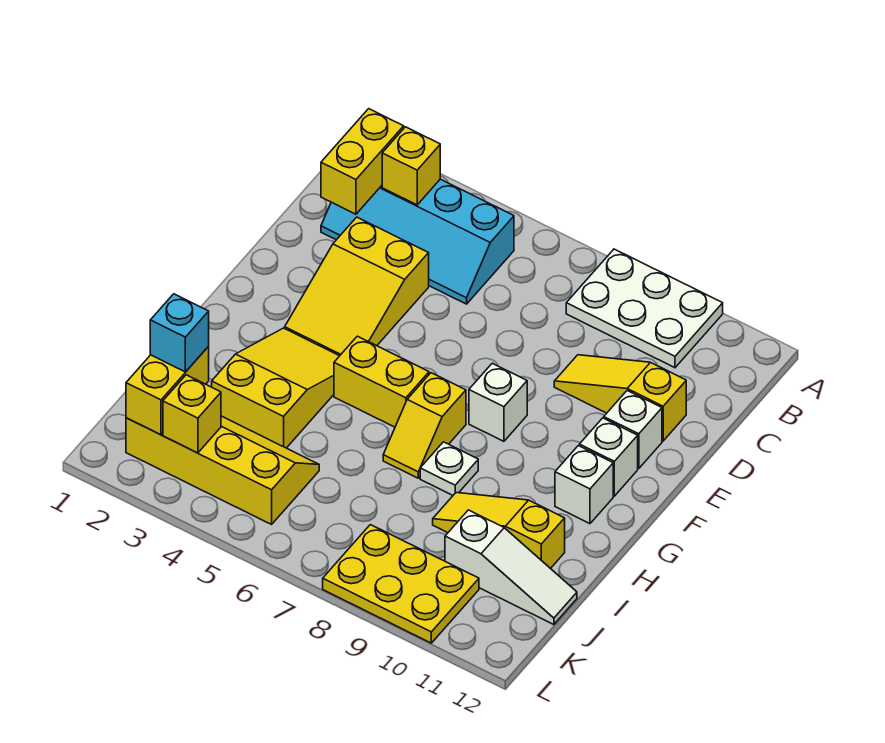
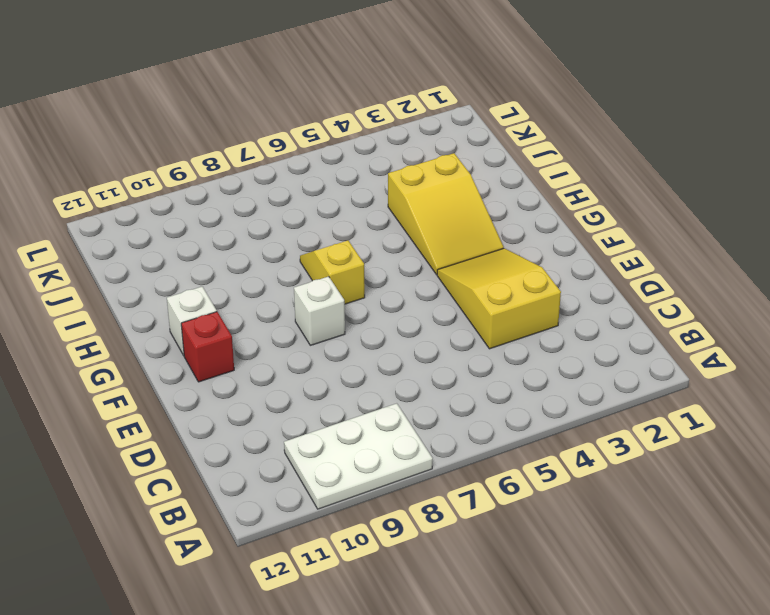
red brick F11 level 1 -> white brick F11 level 1
none -> cyan slope B2:C5 level 1 top B
none -> yellow slope D9:D11 level 1 top 11
none -> white brick E11 level 1

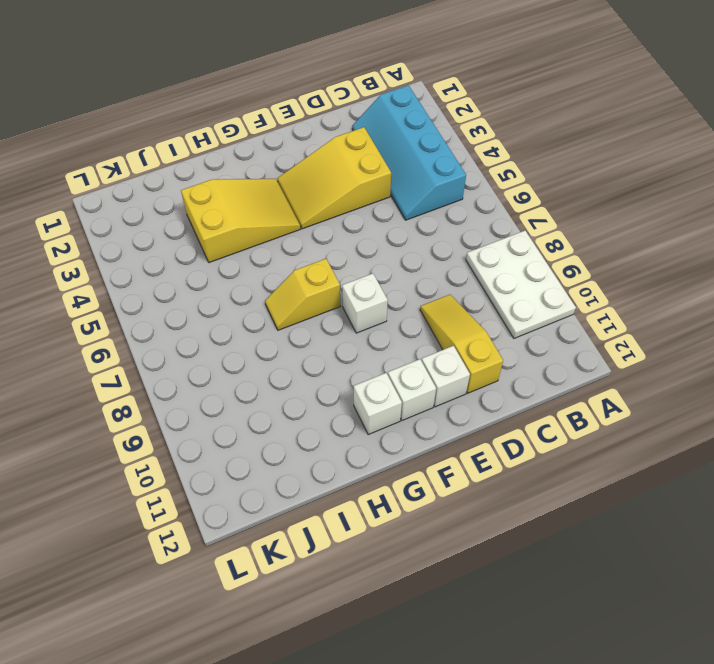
none -> yellow brick G5:G6 level 1
none -> white plate H8 level 1
none -> yellow slope I9:I11 level 1 top 11

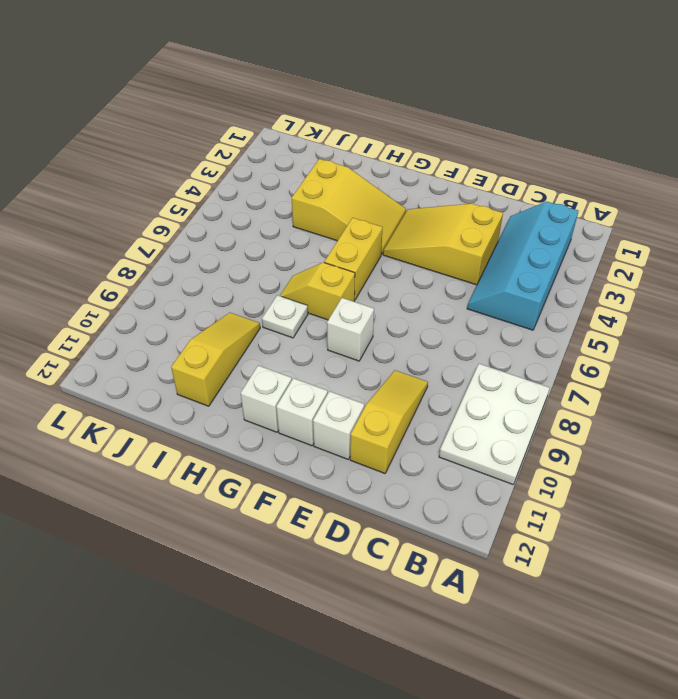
none -> yellow slope J2:K5 level 1 top K
none -> white slope J10:J12 level 1 top 10
none -> yellow plate K8:L10 level 1

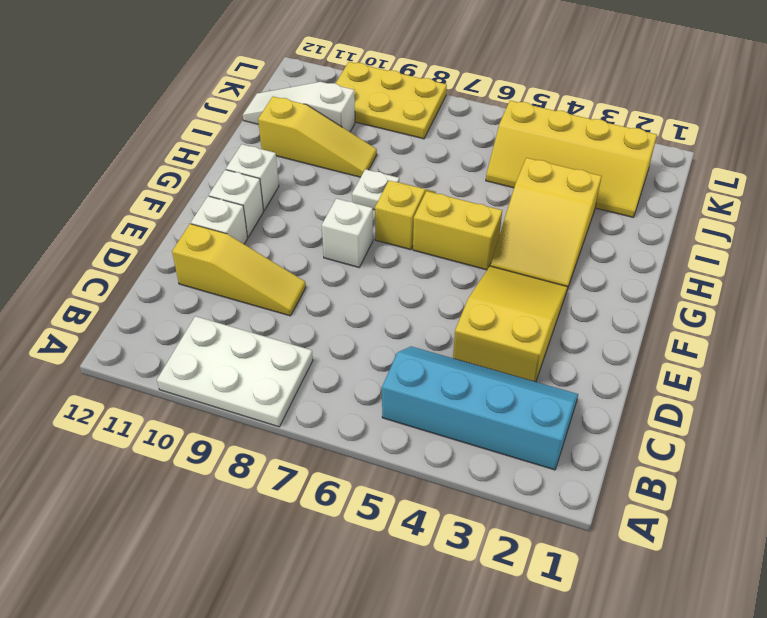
none -> yellow brick B2:C2 level 2
none -> yellow brick B3 level 2
none -> yellow brick J2:K2 level 2

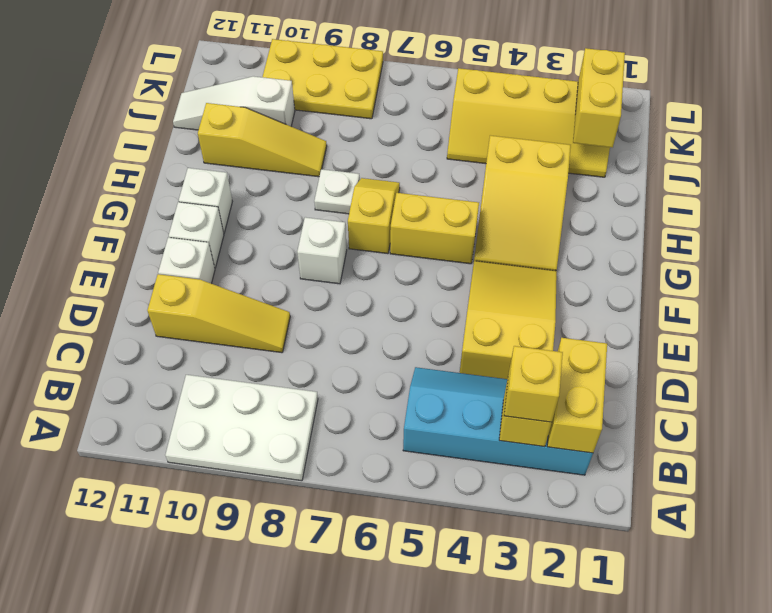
yellow brick B3 level 3 -> yellow brick K3 level 2
none -> cyan brick J2 level 3

